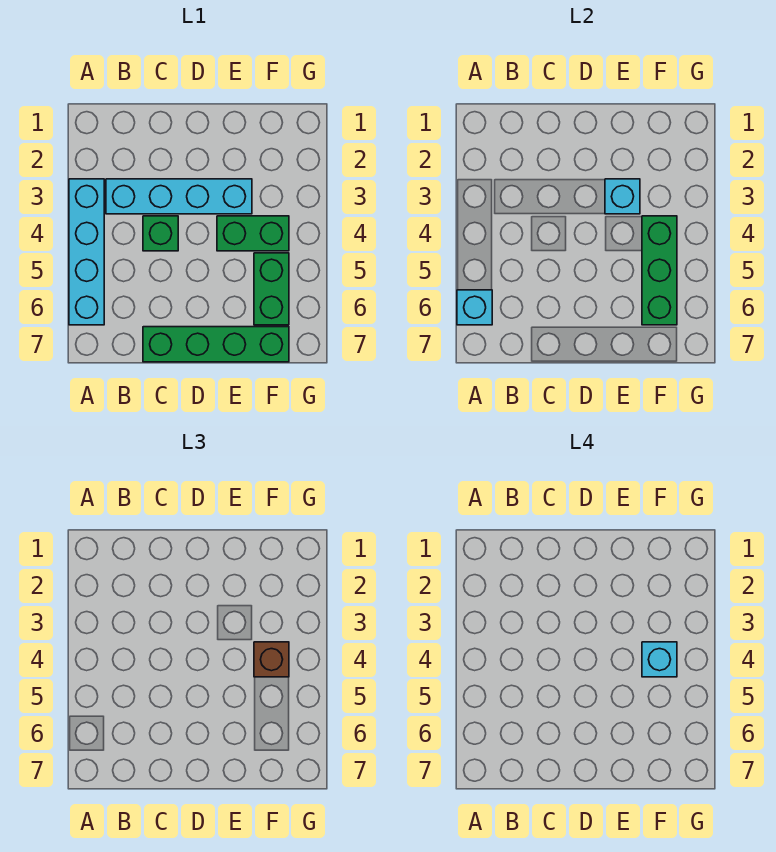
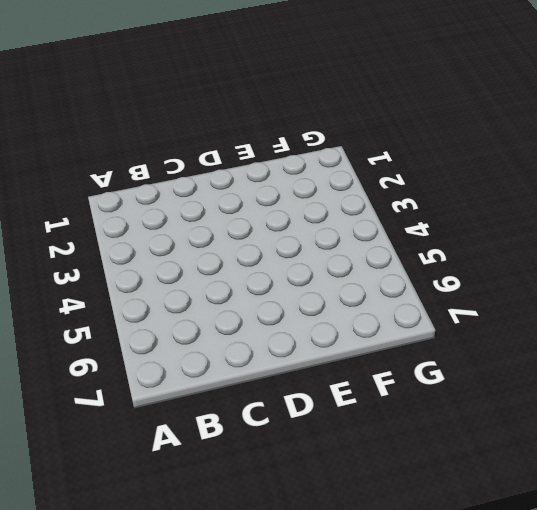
none -> cyan brick A3:A6 level 1
none -> cyan brick B3:E3 level 1

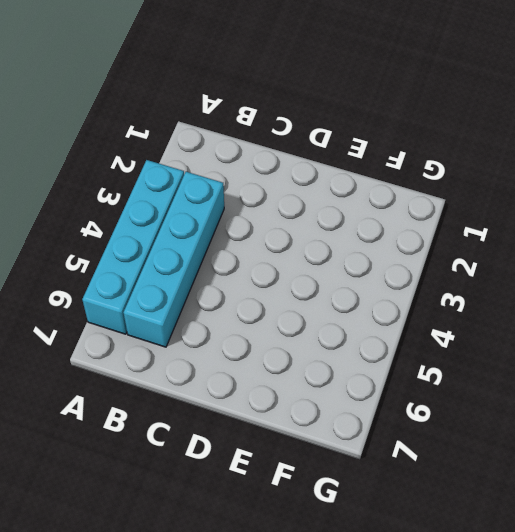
cyan brick B3:B6 level 1 -> cyan brick B3:E3 level 1
none -> green brick C4 level 1
none -> green brick C7:F7 level 1

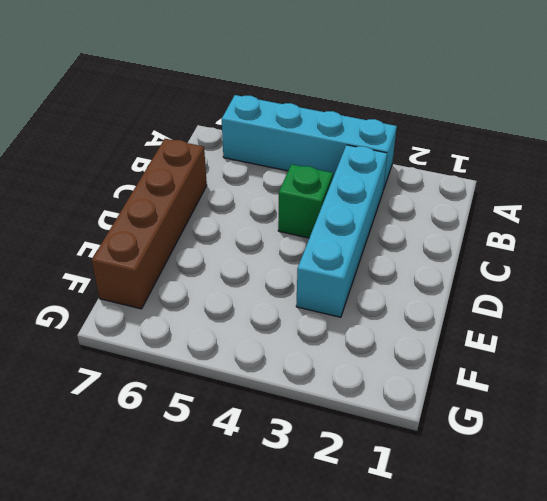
brown brick C7:F7 level 1 -> green brick C7:F7 level 1
none -> green brick E4:F4 level 1
none -> green brick F5:F6 level 1

